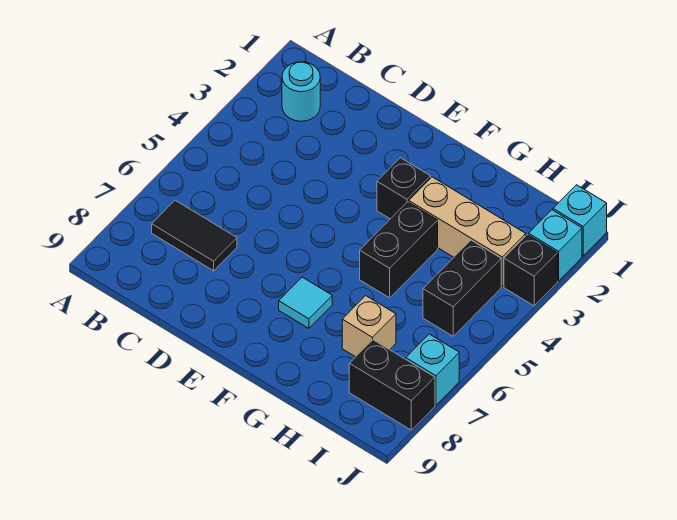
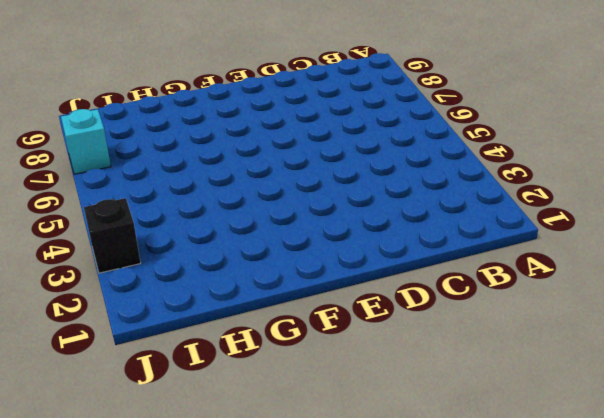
none -> cyan round brick B2 level 1
none -> black tile B7:C7 level 1
none -> black brick F3 level 1

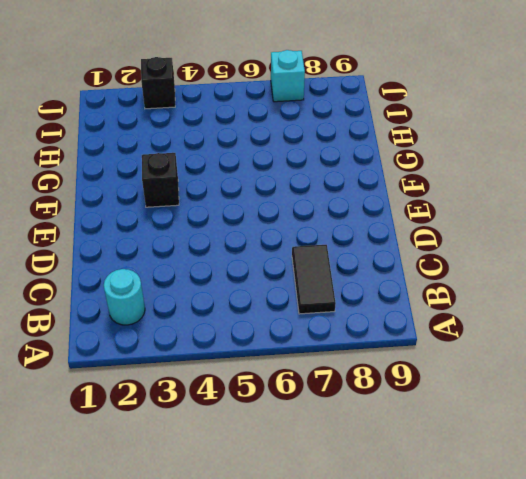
none -> cyan tile F7 level 1
none -> tan brick G3:I3 level 1
none -> black brick G4:G5 level 1

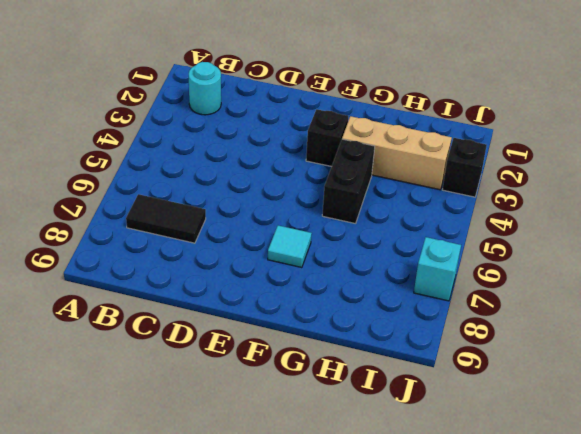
none -> tan brick H7 level 1
none -> black brick I4:I5 level 1
none -> black brick I8:J8 level 1

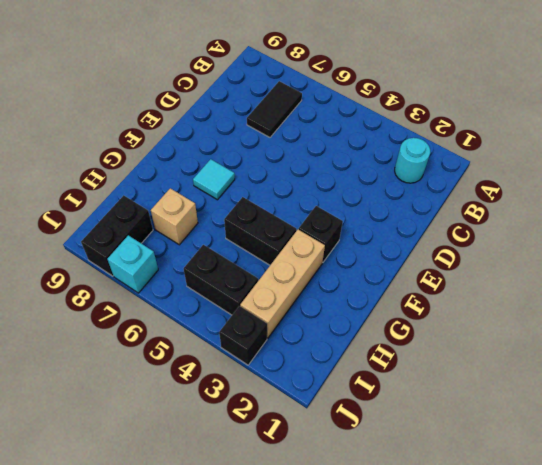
none -> cyan brick J1 level 1
none -> cyan brick J2 level 1

